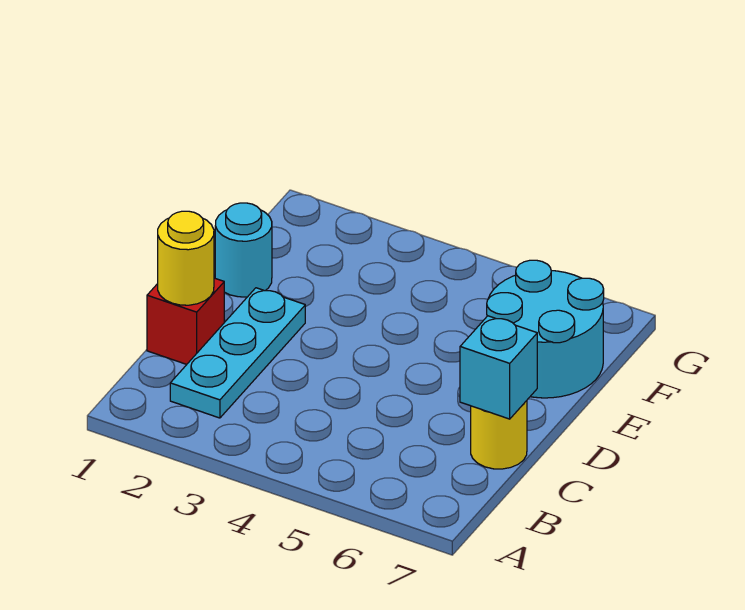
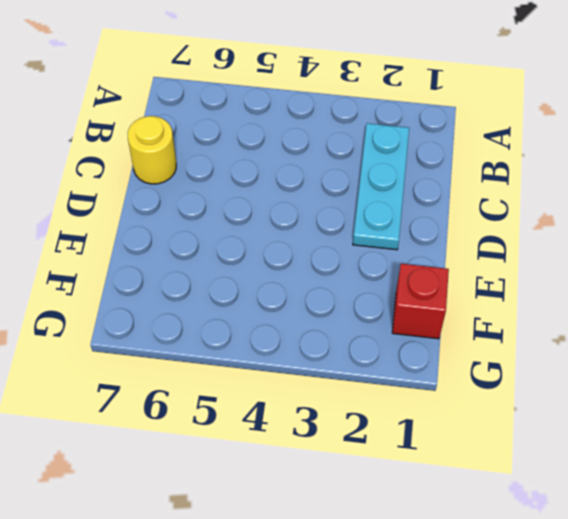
red brick F1 level 1 -> red brick C1 level 1
none -> cyan round brick E1 level 1
none -> cyan round brick E6:F7 level 1

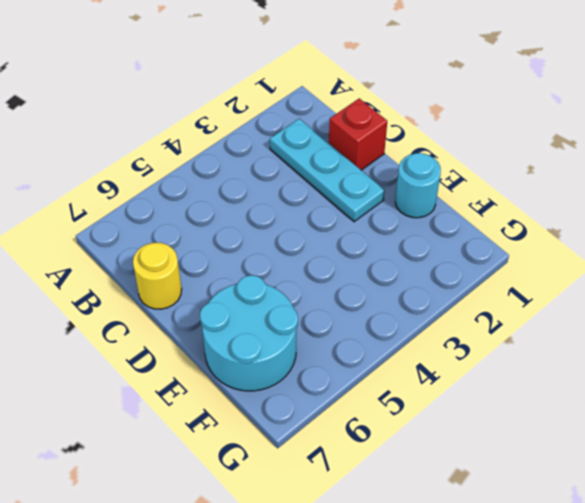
none -> yellow round brick C1 level 2
none -> cyan brick C7 level 2

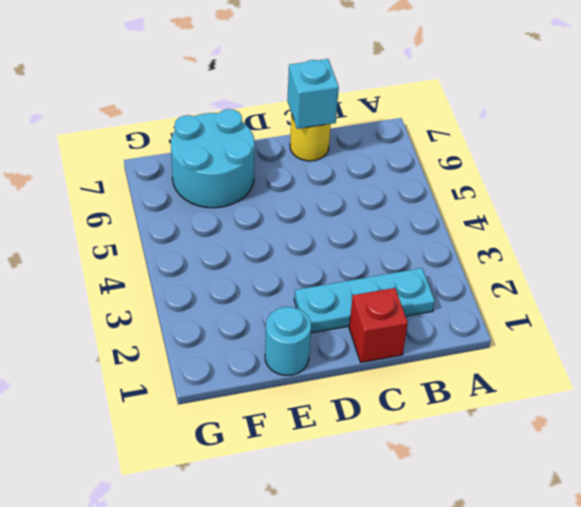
none -> yellow round brick C1 level 2

